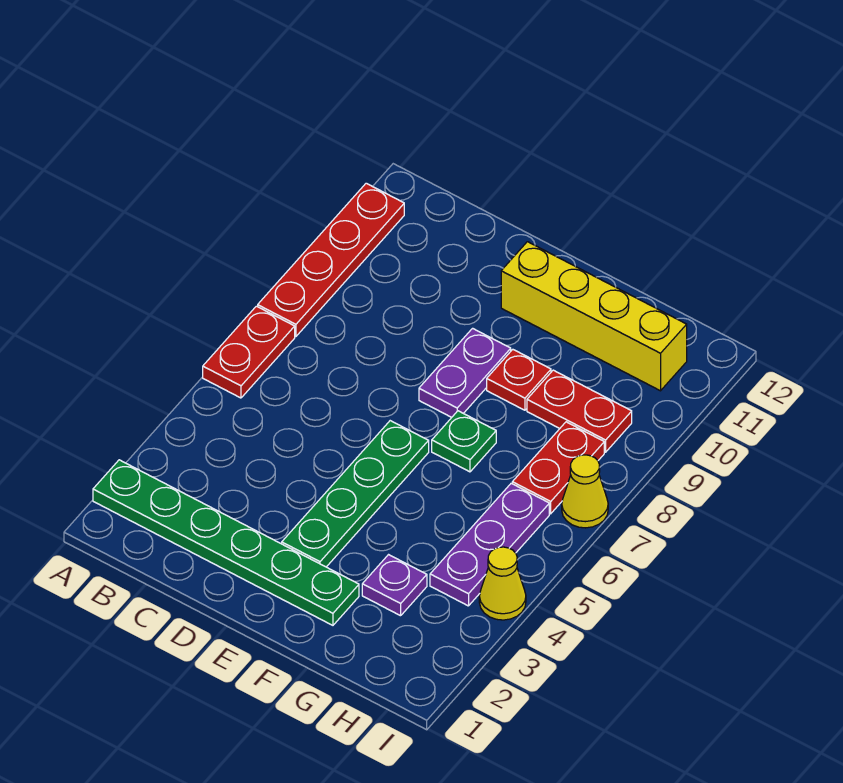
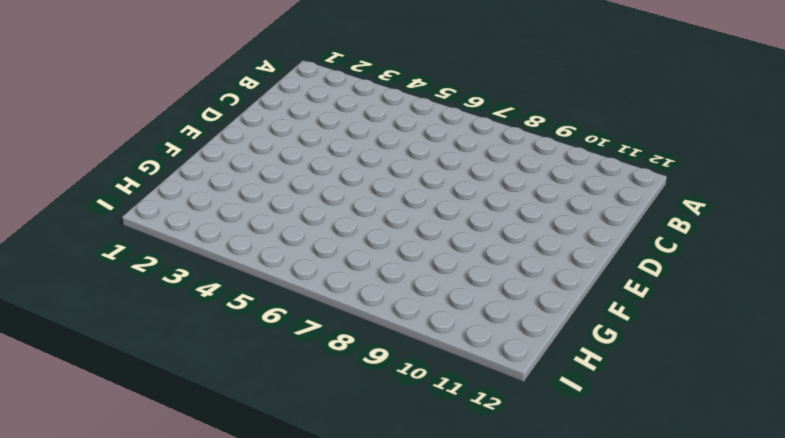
none -> green plate A2:F2 level 1
none -> red plate A6:A7 level 1
none -> red plate A8:A11 level 1

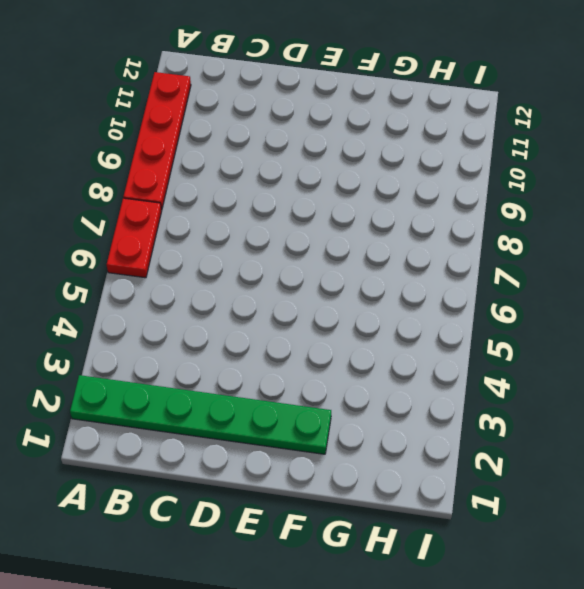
none -> green plate E3:E6 level 1
none -> purple plate E8:E9 level 1
none -> yellow brick E11:H11 level 1

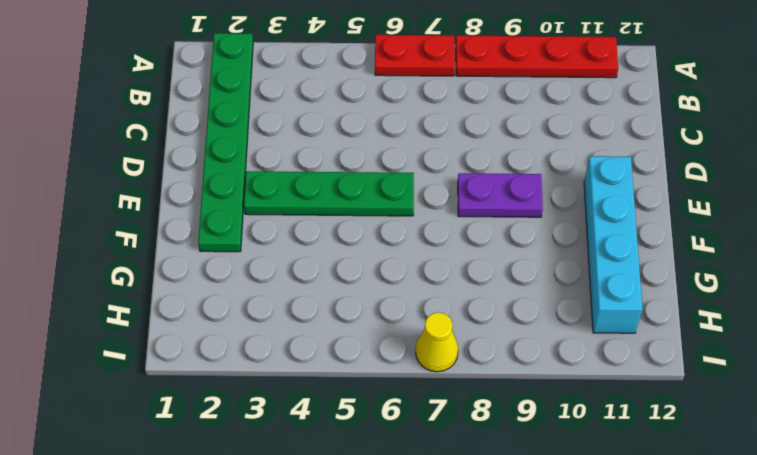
cyan brick E11:H11 level 1 -> yellow brick E11:H11 level 1
none -> green plate F7 level 1
none -> red plate F9 level 1
none -> purple plate G3 level 1

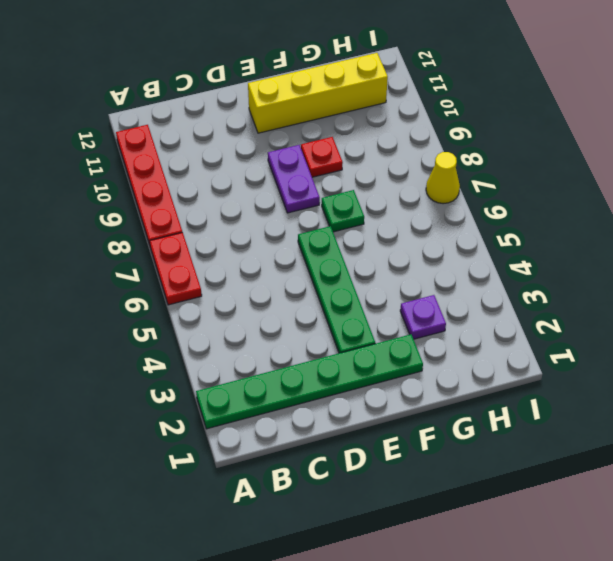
none -> red plate G9:H9 level 1
none -> purple plate H4:H6 level 1
none -> red plate H7:H8 level 1

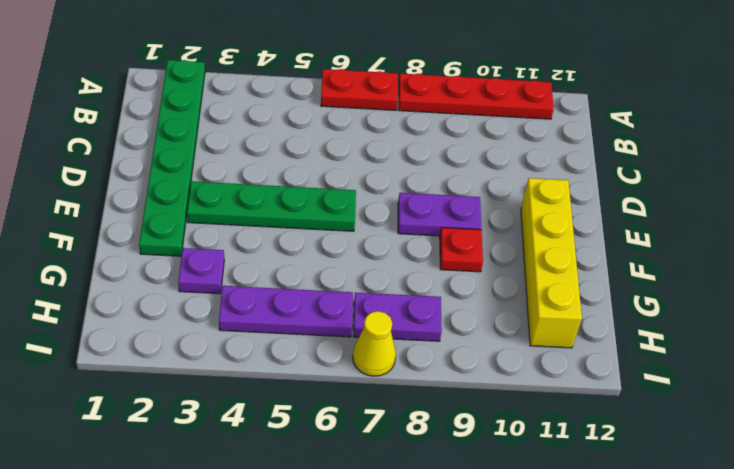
purple plate H7:H8 level 1 -> red plate H7:H8 level 1
none -> green plate F7 level 1
none -> red plate G9:H9 level 1
none -> yellow cone I4 level 1

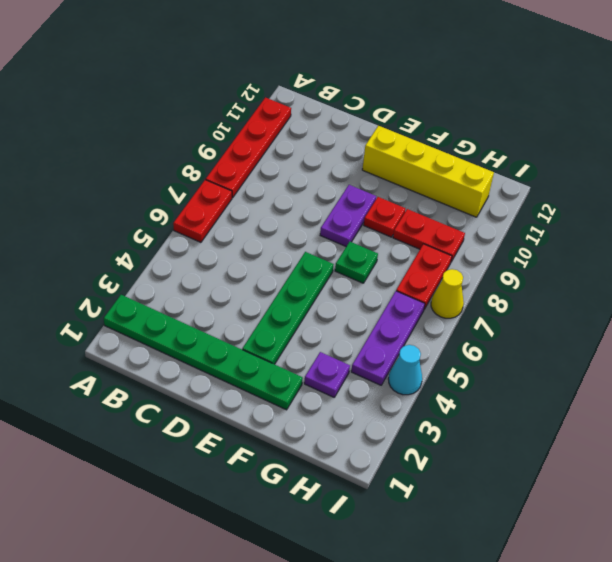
cyan cone I4 level 1 -> yellow cone I4 level 1

